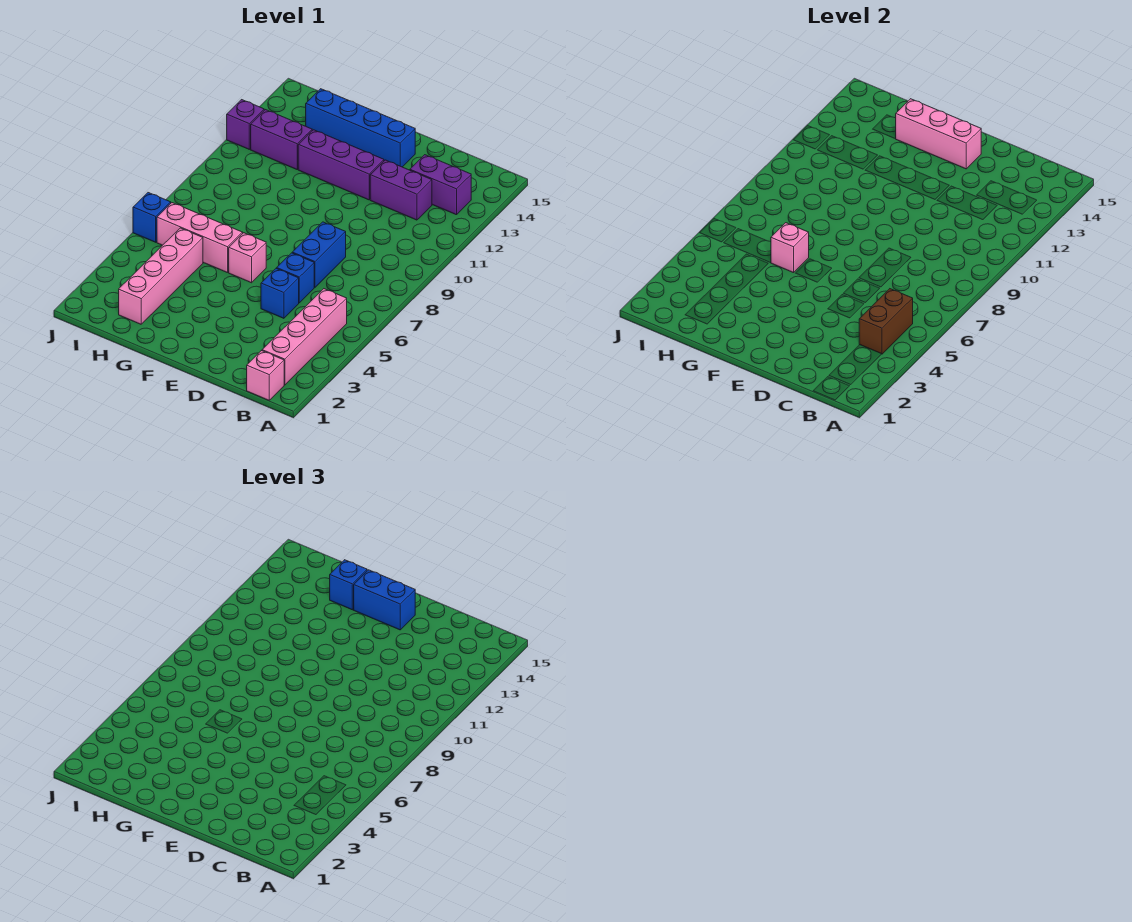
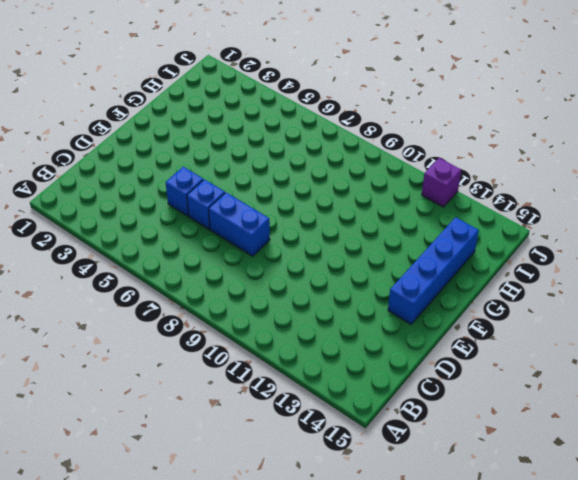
none -> pink brick B1 level 1
none -> pink brick B2:B5 level 1
none -> purple brick B13:C13 level 1

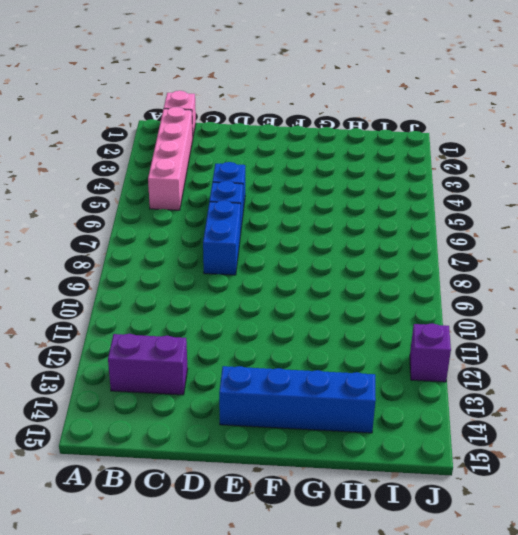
none -> purple brick C12:D12 level 1
none -> purple brick E12:G12 level 1
none -> pink brick F6 level 1

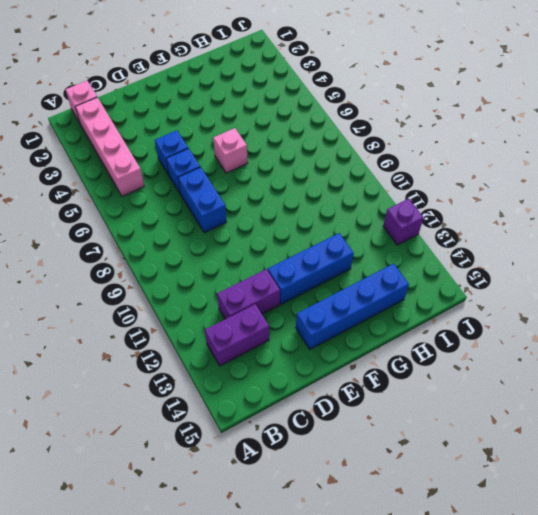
blue brick E12:G12 level 1 -> purple brick E12:G12 level 1
none -> pink brick G6:I6 level 1
none -> pink brick H2:H5 level 1
none -> purple brick H12:I12 level 1

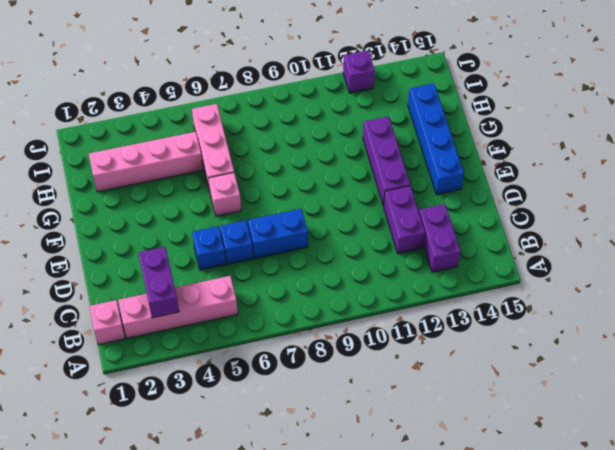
purple brick B3:C3 level 2 -> purple brick H12:I12 level 1
none -> blue brick J6 level 1
none -> brown brick B4:B5 level 2
none -> pink brick E14:G14 level 2

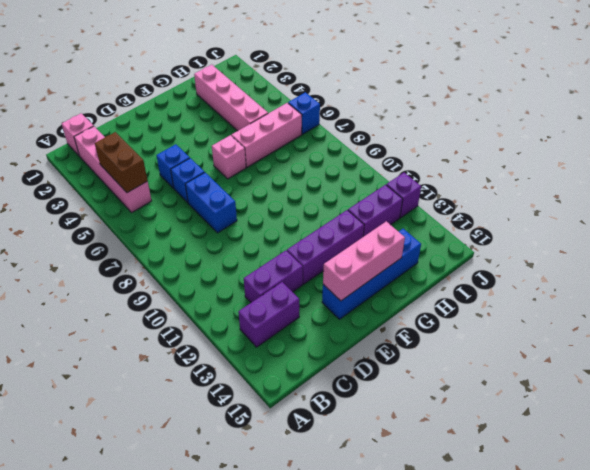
none -> pink brick G6 level 2
none -> blue brick E14:F14 level 3
none -> blue brick G14 level 3

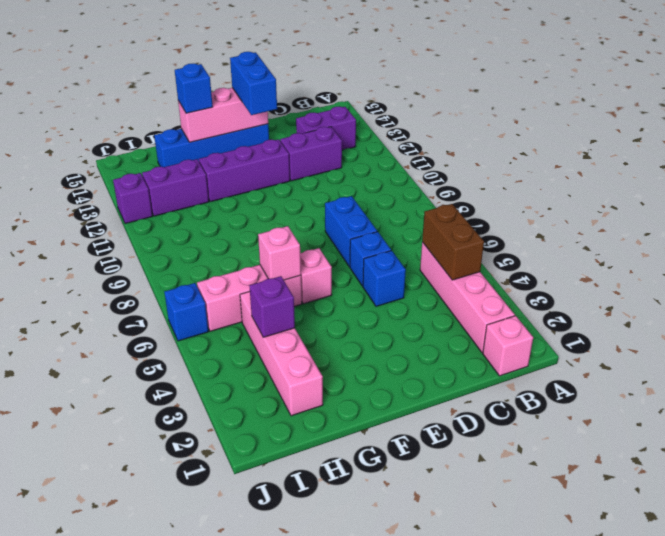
blue brick E13:E14 level 3 -> blue brick E14:F14 level 3
purple brick H4 level 2 -> none

